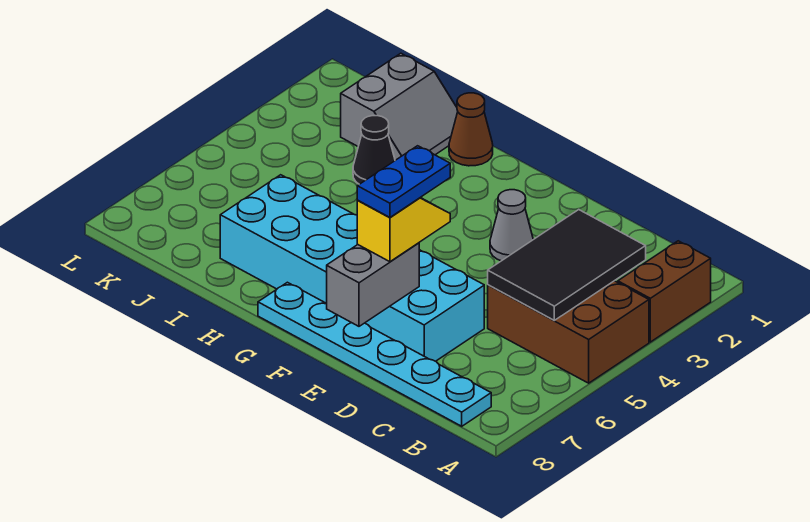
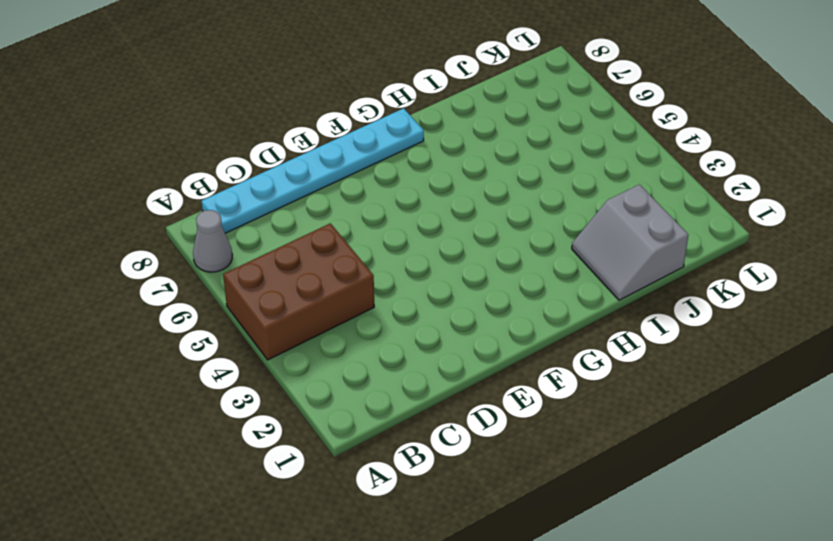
grey cone A7 level 1 -> grey cone E3 level 1
none -> brown brick A2:A3 level 1
none -> cyan brick D6:I7 level 1
none -> brown cone H1 level 1

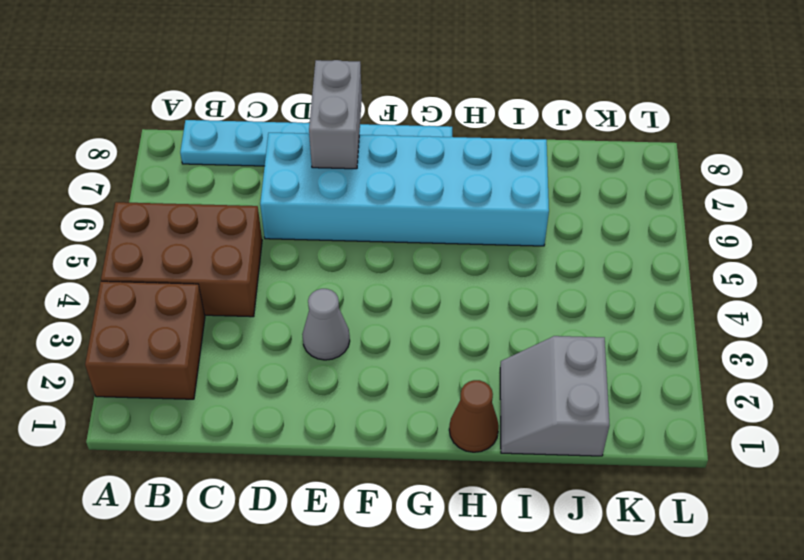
brown brick A2:B3 level 1 -> brown brick A2:A3 level 1
none -> black cone I3 level 1
none -> black tile B3:C5 level 2
none -> yellow slope E6:E7 level 3 top 7

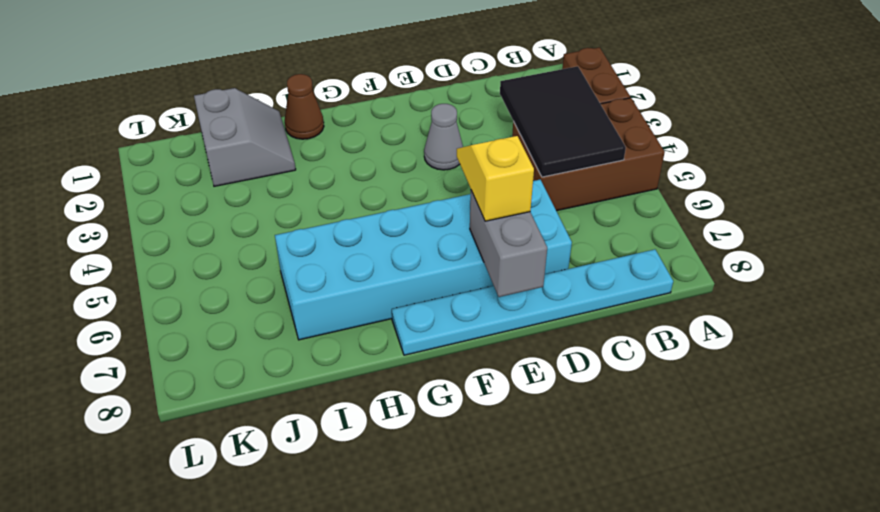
none -> black cone I3 level 1
none -> blue plate E6:E7 level 4

